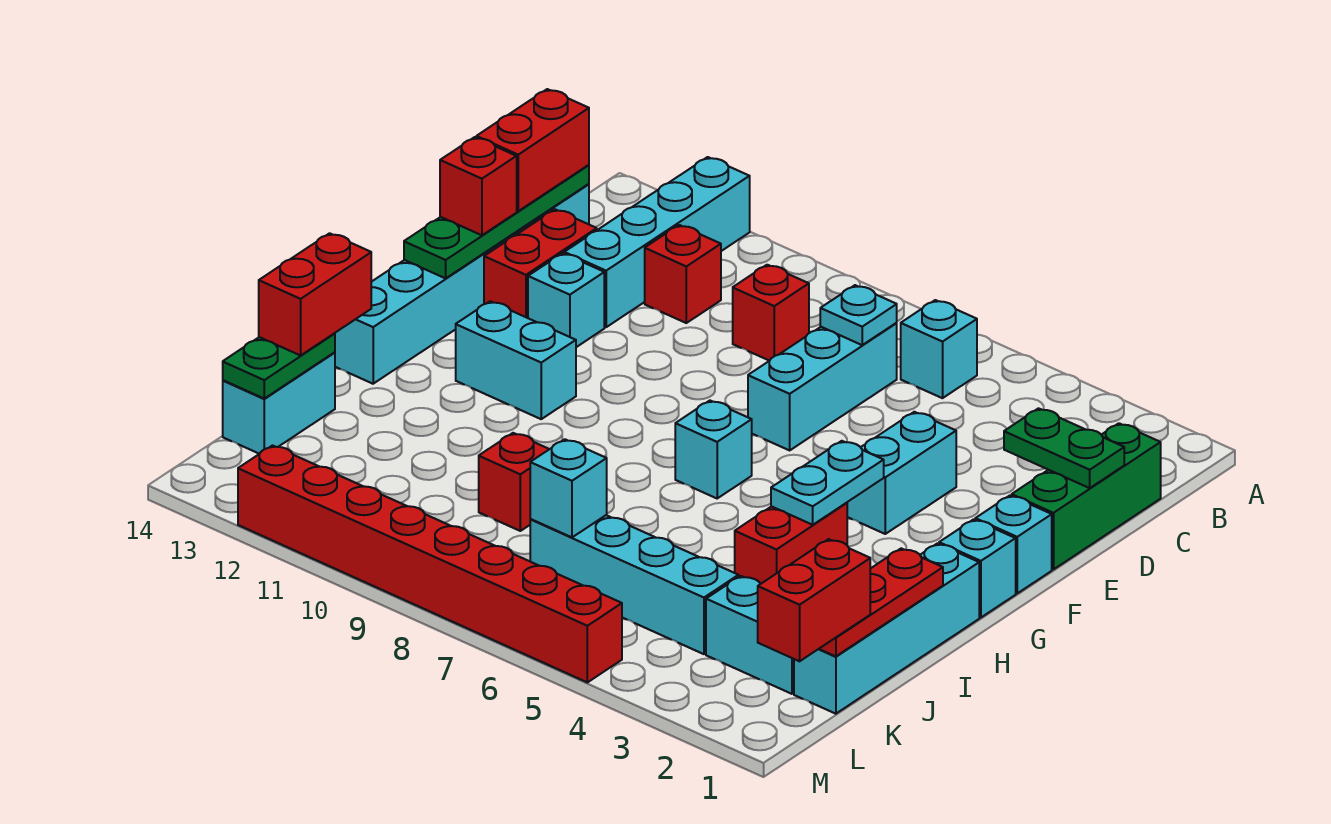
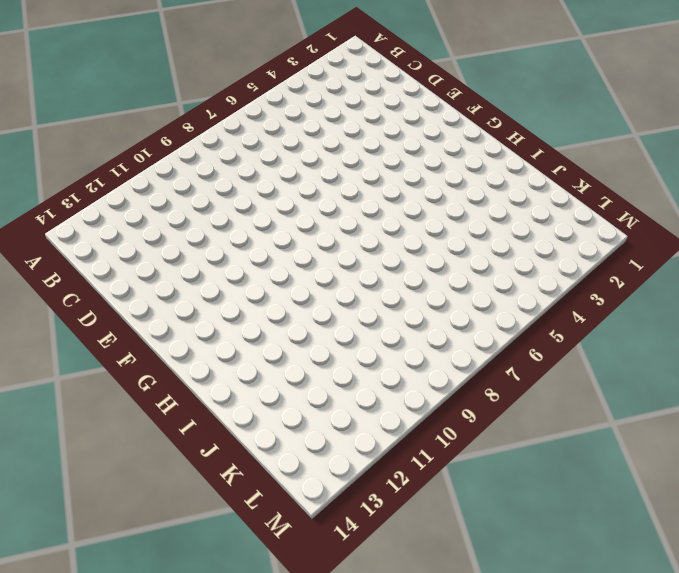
none -> cyan brick A12:D12 level 1
none -> cyan brick B6 level 1
none -> green brick C1:E1 level 1
none -> cyan brick C7:E7 level 1

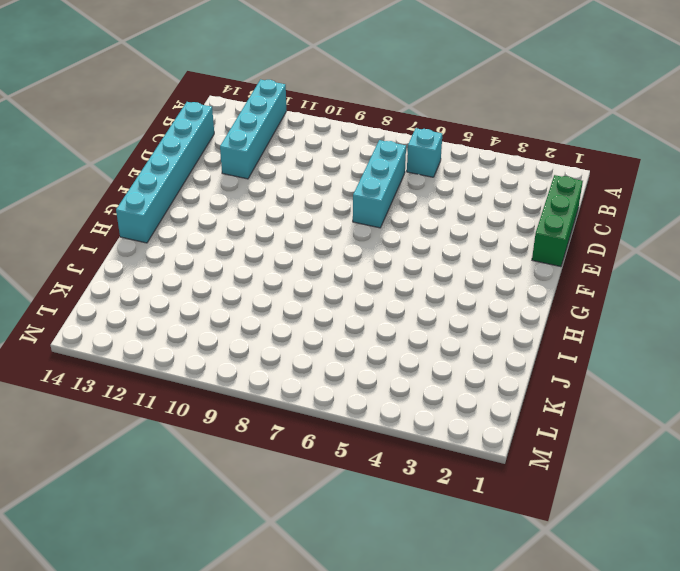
none -> red brick C9 level 1
none -> red brick C11 level 1
none -> red brick D13:E13 level 1
none -> cyan brick E4:F4 level 1

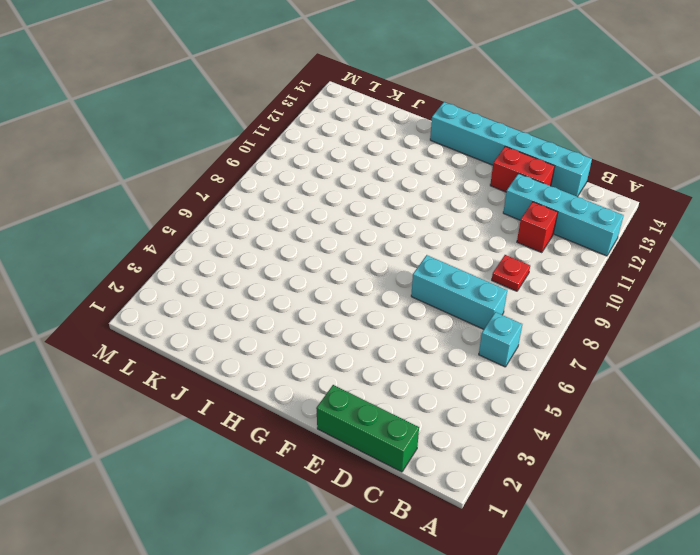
red plate C9 level 1 -> red brick C9 level 1
none -> cyan brick E4:F4 level 1
none -> cyan brick E12 level 1
none -> cyan brick F1 level 1
none -> cyan brick G1 level 1

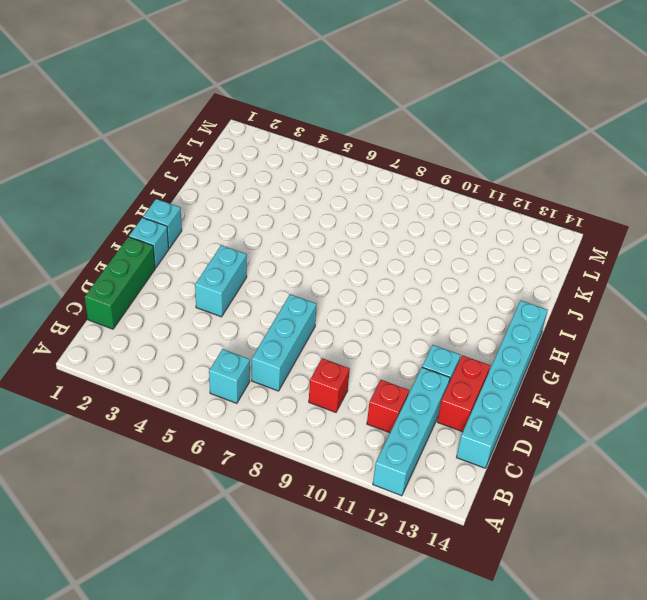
none -> cyan brick G7 level 1
none -> cyan brick G11:G12 level 1
none -> cyan brick H1:K1 level 1
none -> red brick H4:I4 level 1

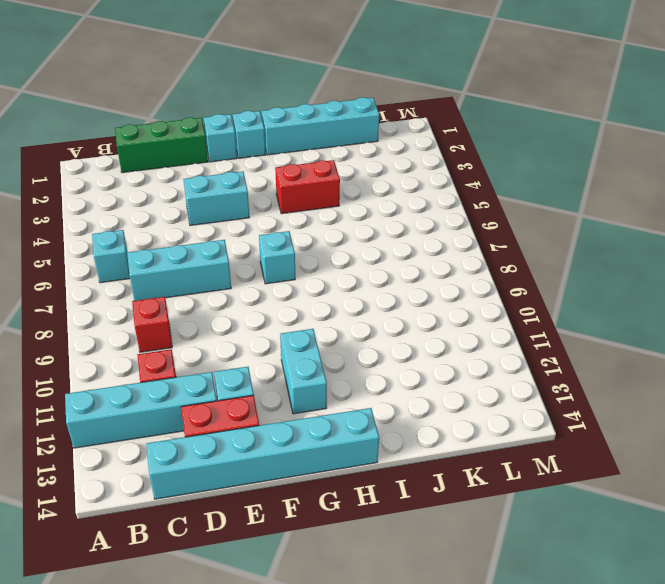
none -> red brick J9 level 1
none -> cyan brick J14:K14 level 1
none -> cyan brick K2:K3 level 1
none -> cyan brick K4:K7 level 1

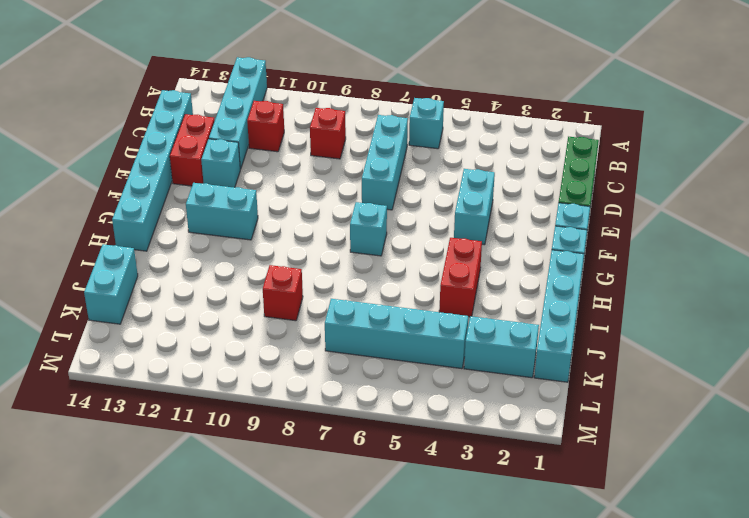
none -> red brick M5:M12 level 1
none -> cyan plate C7 level 2
none -> green plate C14:F14 level 2
none -> green plate D1:D2 level 2

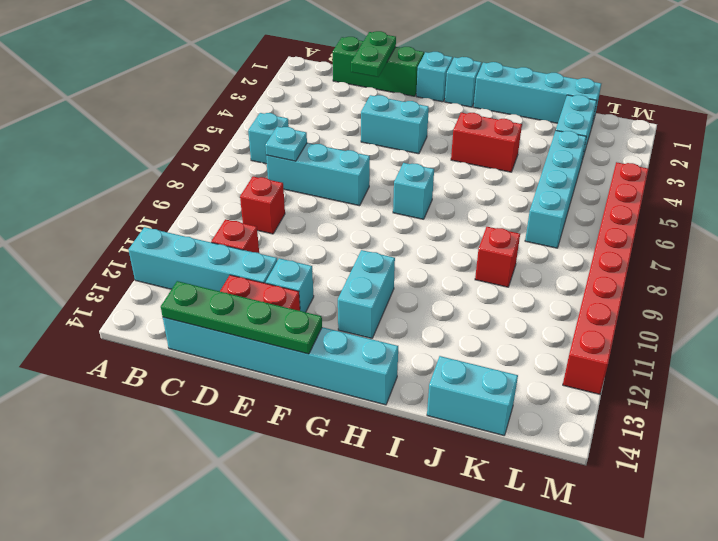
none -> cyan plate G4:H4 level 2
none -> red plate I1:K1 level 2
none -> green plate J14:K14 level 2
none -> cyan brick K7 level 2

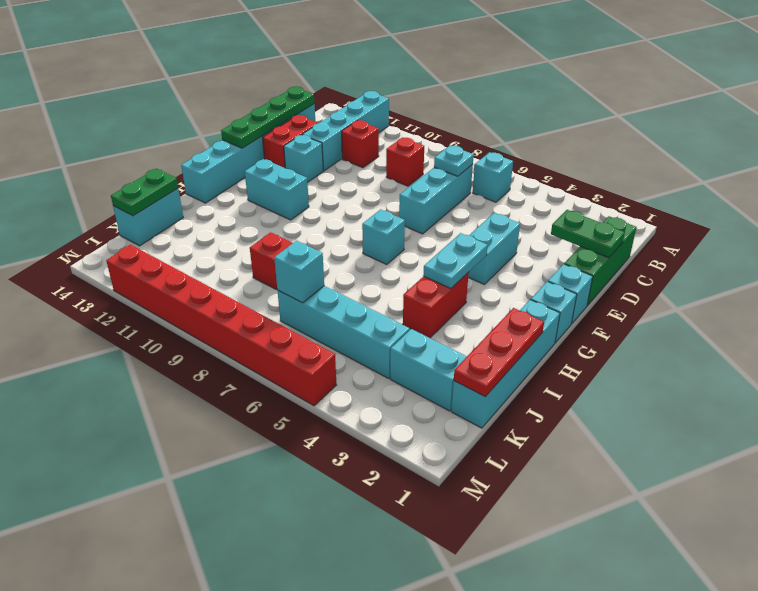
none -> red brick C14:D14 level 3
none -> red brick E14 level 3
none -> red brick I14:J14 level 3
none -> red brick K1:L1 level 3

